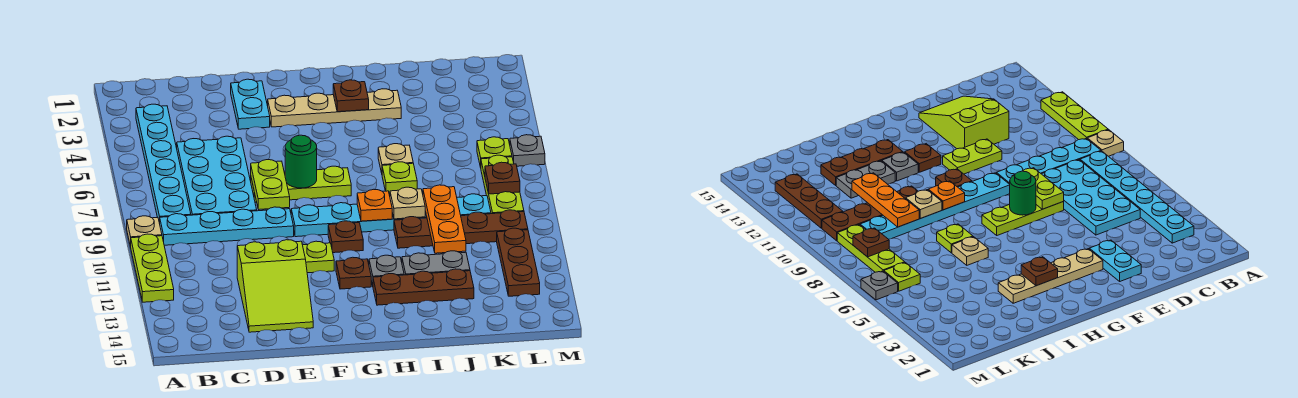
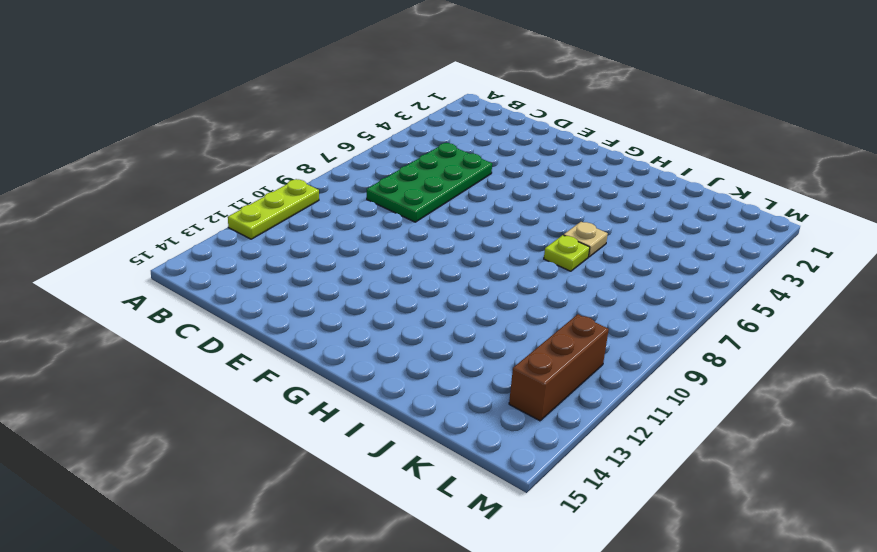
green plate C5:D8 level 1 -> cyan plate C5:D8 level 1
brown brick L11:L13 level 1 -> brown plate L11:L13 level 1
none -> tan plate A9 level 1
none -> cyan plate B3:B8 level 1
none -> cyan plate B9:E9 level 1
none -> lime slope D12:E14 level 1 top 12

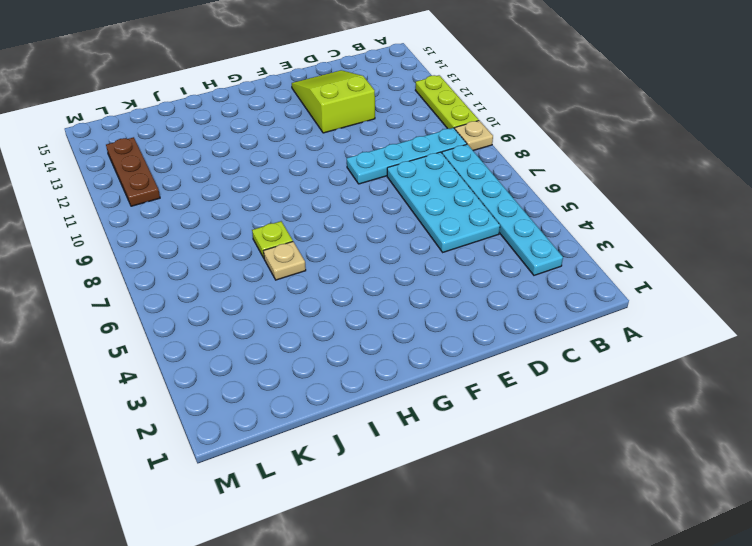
none -> cyan plate E2:E3 level 1
none -> lime plate E7:G7 level 1
none -> lime plate E11:F11 level 1
none -> tan plate F3:I3 level 1

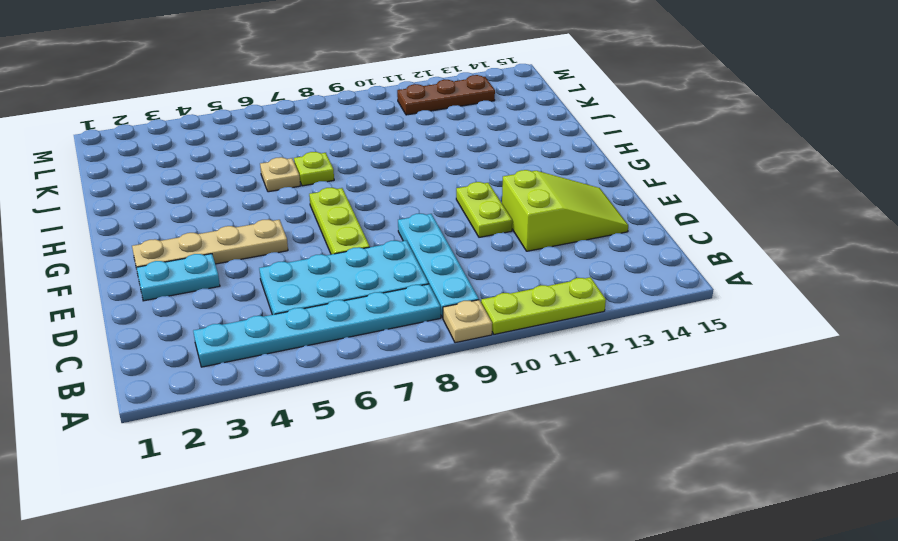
tan plate F2:F5 level 1 -> tan plate F3:I3 level 1
none -> cyan plate F9:K9 level 1
none -> brown plate G10 level 1
none -> brown plate G12 level 1
none -> grey plate H12 level 1

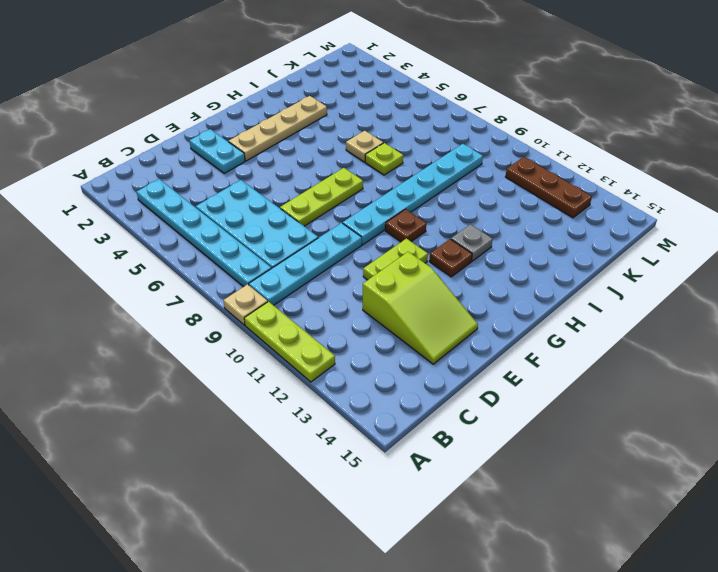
none -> brown plate H13:J13 level 1
none -> brown plate I10:L10 level 1
none -> grey plate I12:J12 level 1
none -> lime plate L6 level 1

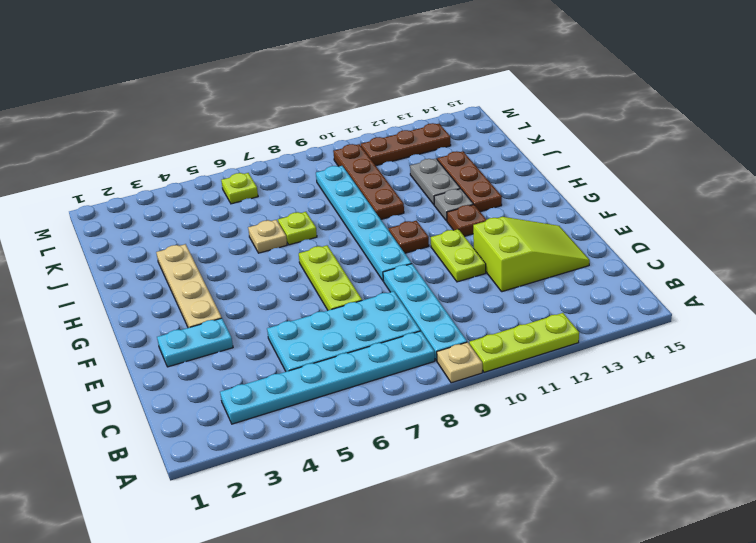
none -> lime plate L7:L9 level 1
none -> grey plate M6 level 1
none -> lime plate E7:E8 level 2
none -> green round brick F7 level 2

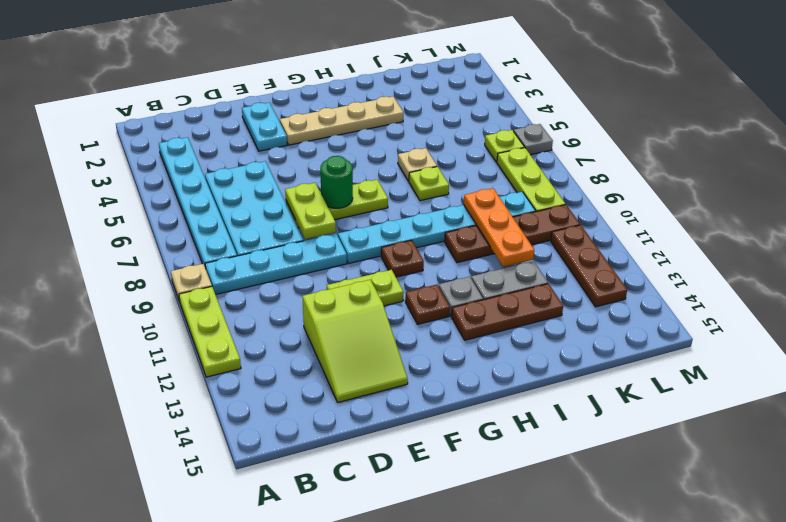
none -> brown plate H3 level 2
none -> orange plate H9 level 2
none -> tan plate I9 level 2
none -> brown plate L8 level 2

